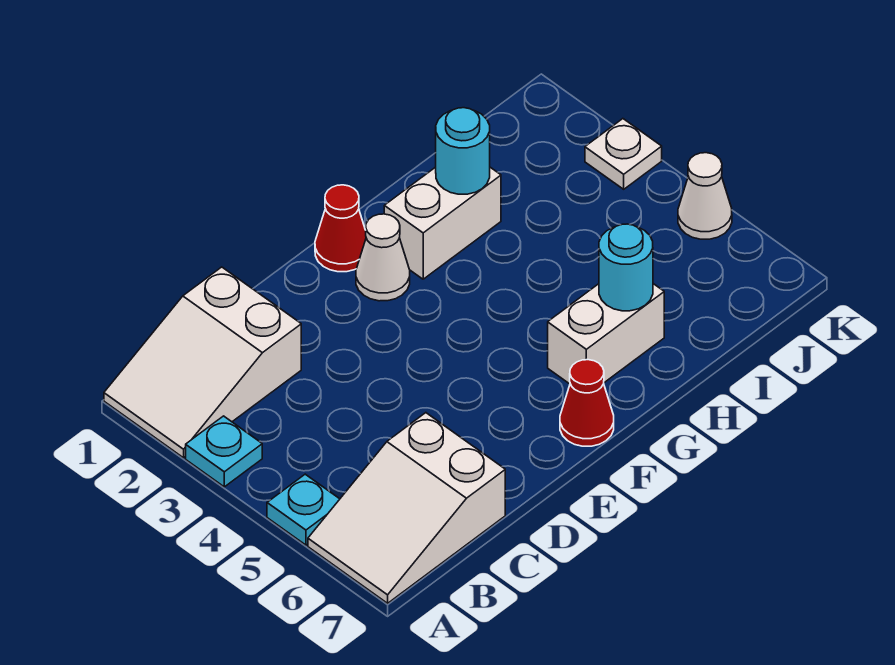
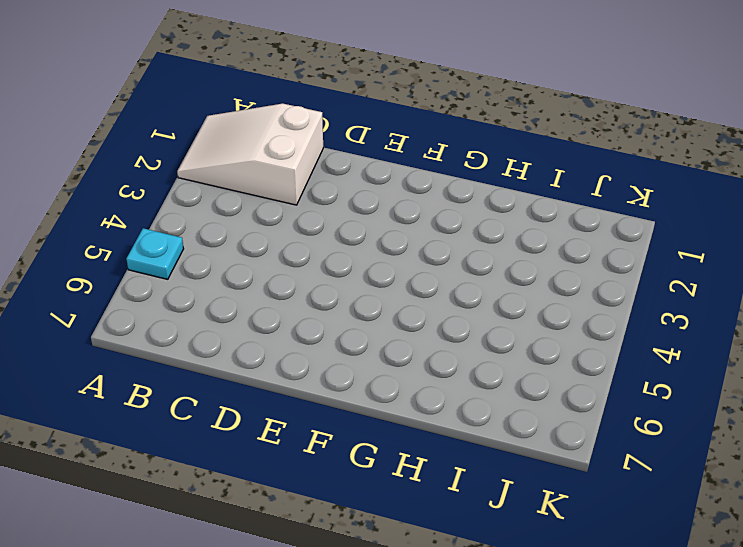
none -> cyan plate A3 level 1
none -> white slope A6:C7 level 1 top C
none -> red cone F1 level 1

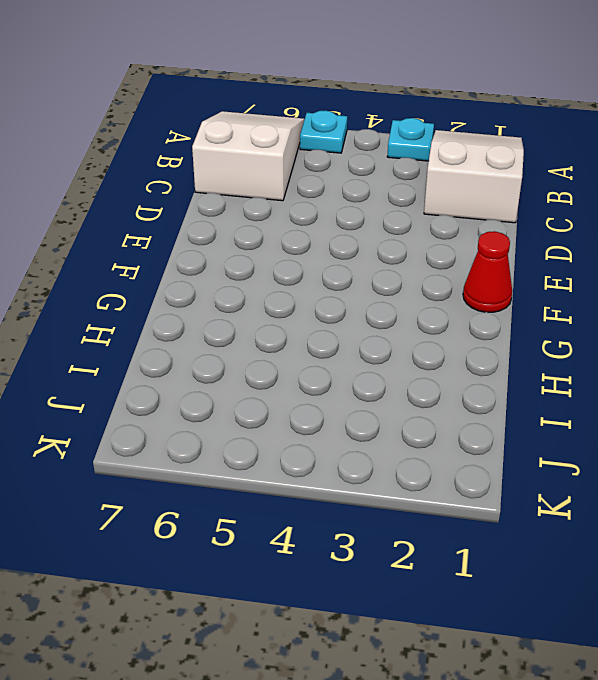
none -> white cone F2 level 1
none -> red cone F7 level 1
none -> white brick G2:H2 level 1

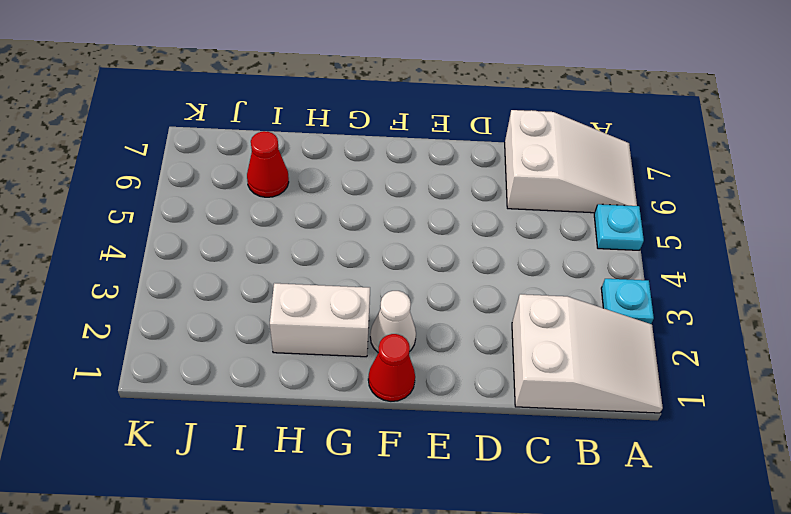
red cone I6 level 1 -> red cone F7 level 1
none -> white brick G6:H6 level 1
none -> white plate K3 level 1
none -> white cone K5 level 1

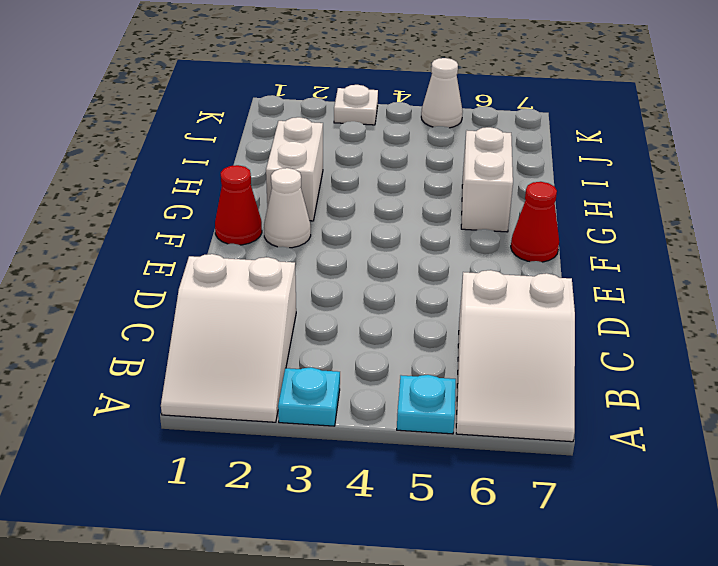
none -> cyan round brick H2 level 2
none -> cyan round brick H6 level 2

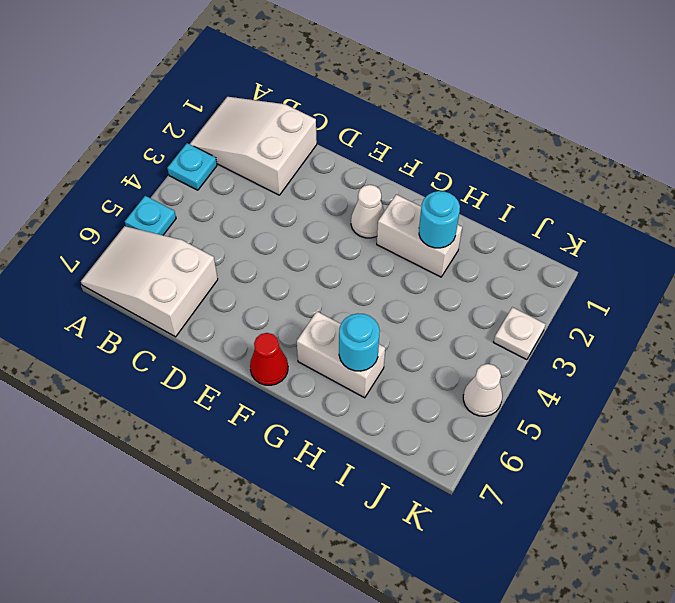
none -> red cone F1 level 1

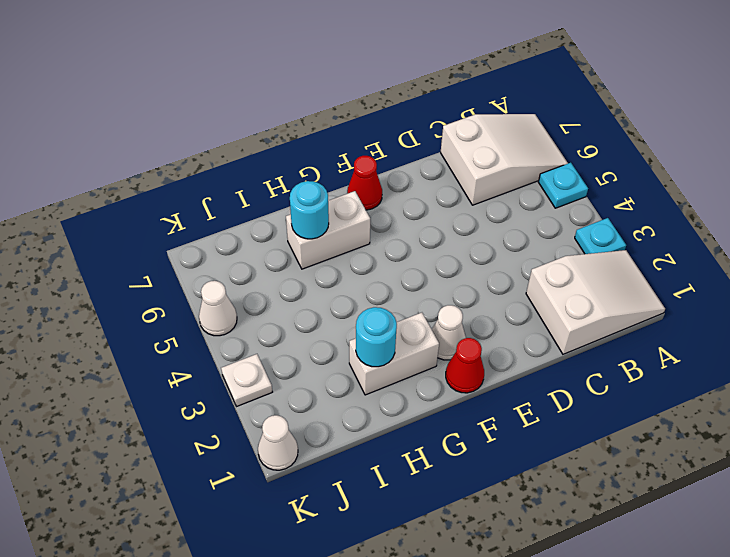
white cone K1 level 1 -> none

